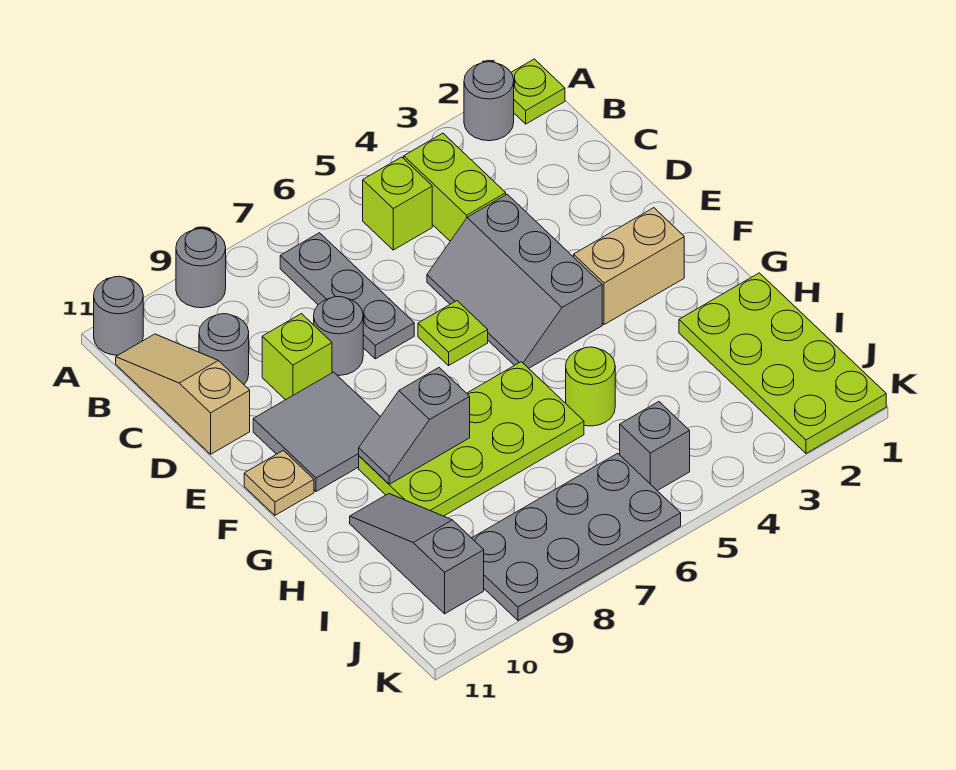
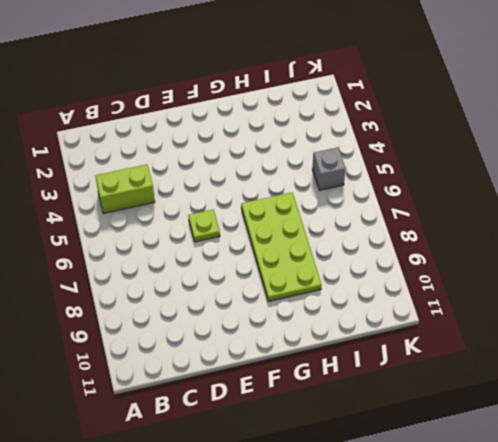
none -> lime plate A1 level 1
none -> grey round brick A2 level 1
none -> grey round brick A9 level 1

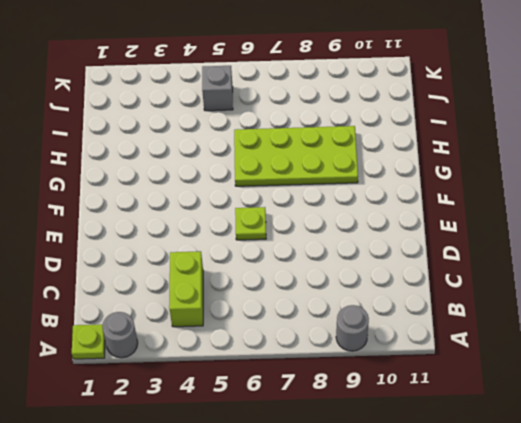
none -> grey round brick A11 level 1
none -> lime brick B5 level 1
none -> grey plate B7:D7 level 1

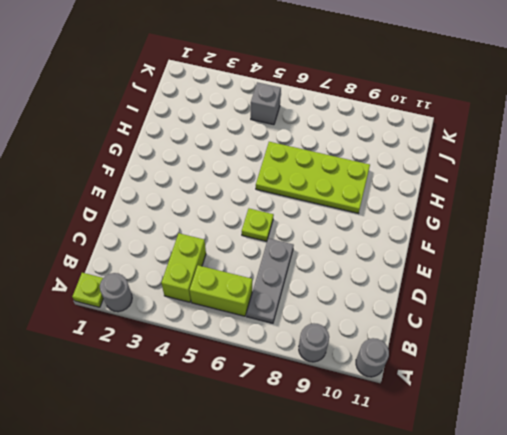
lime brick B5:B6 level 1 -> lime brick B5 level 1
none -> tan slope B11:D11 level 1 top D
none -> grey round brick C10 level 1
none -> grey slope D4:F5 level 1 top 4

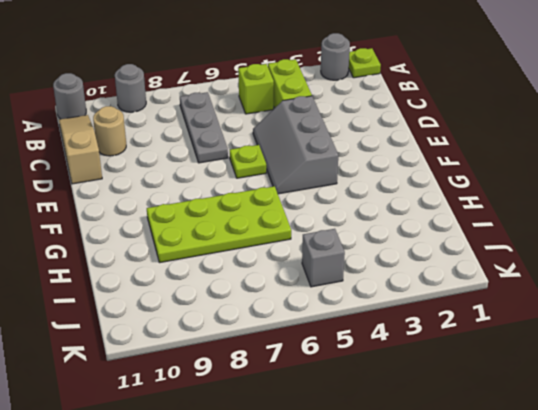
tan round brick C10 level 1 -> grey round brick C10 level 1
none -> grey round brick D8 level 1
none -> lime brick D9 level 1
none -> grey tile E9:F10 level 1

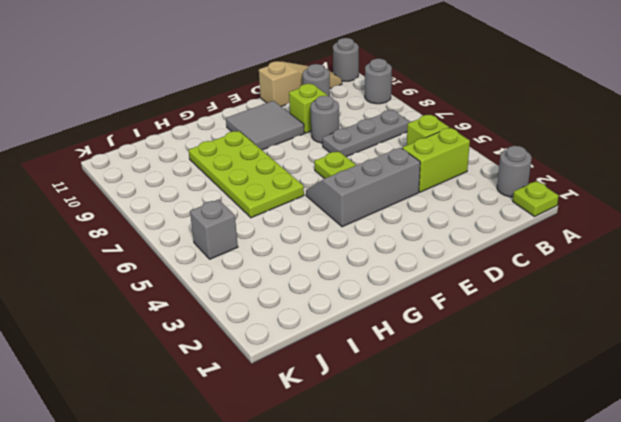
none -> tan brick F2:F3 level 1
none -> tan plate F11 level 1
none -> lime plate H1:K2 level 1

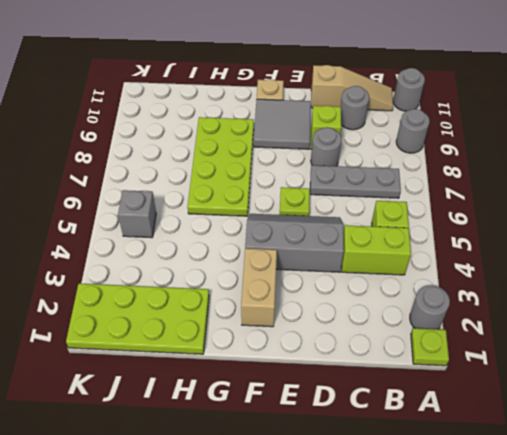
none -> lime round brick H5 level 1
none -> grey slope H10:J10 level 1 top J
none -> grey plate J6:K9 level 1

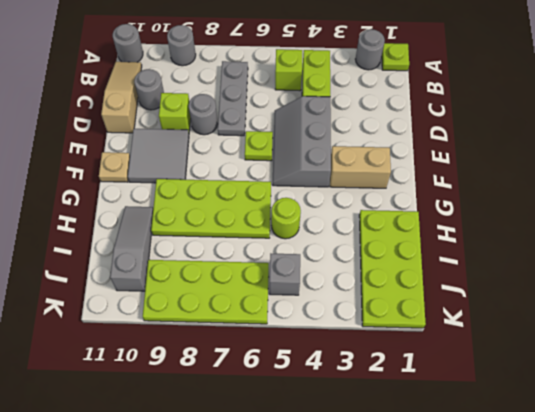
lime plate J6:K9 level 1 -> grey plate J6:K9 level 1
none -> grey slope G8:G9 level 2 top 8

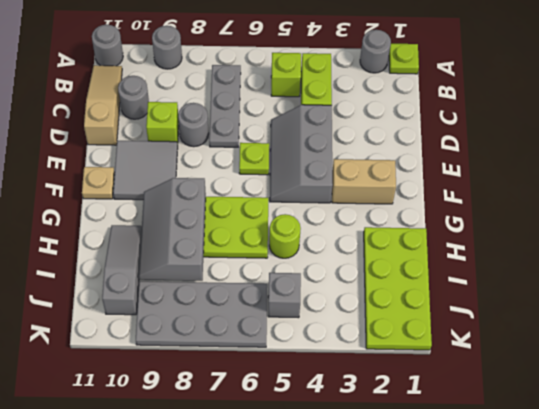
grey slope G8:I9 level 2 top 8 -> grey slope G8:G9 level 2 top 8

